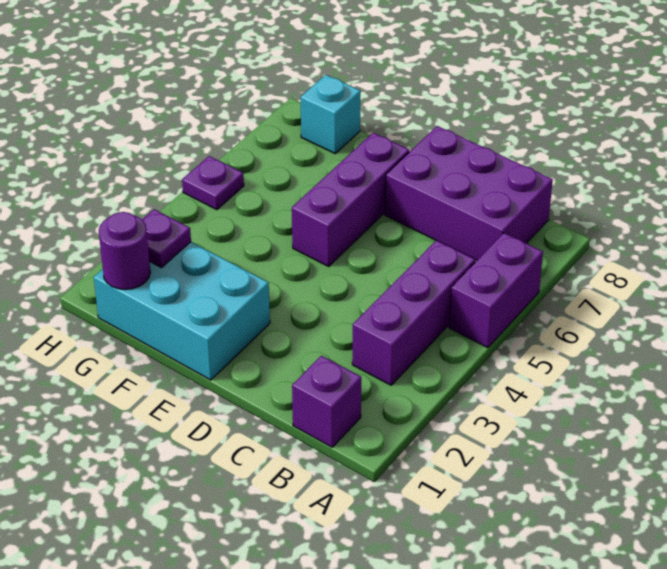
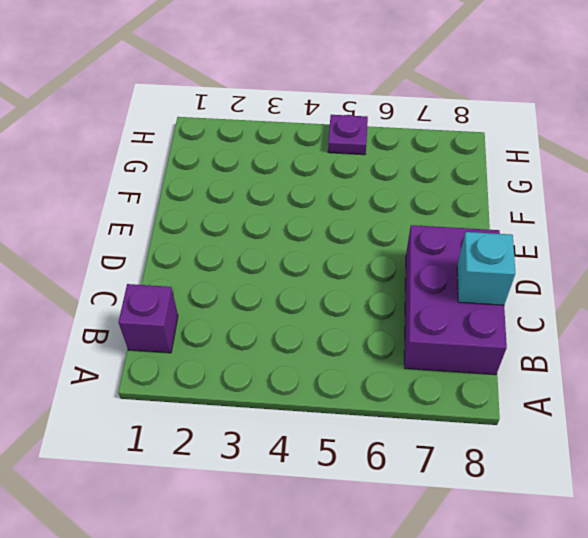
cyan brick C8 level 2 -> cyan brick G8 level 1
none -> purple brick A5:A6 level 1
none -> purple brick B3:B5 level 1

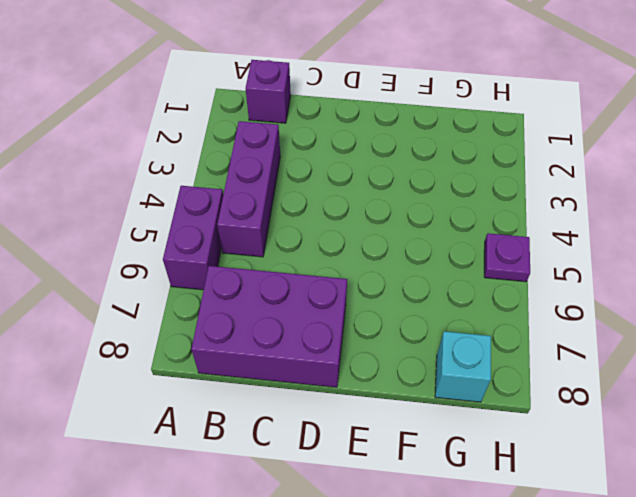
none -> cyan brick E1:G2 level 1
none -> purple brick E5:E7 level 1

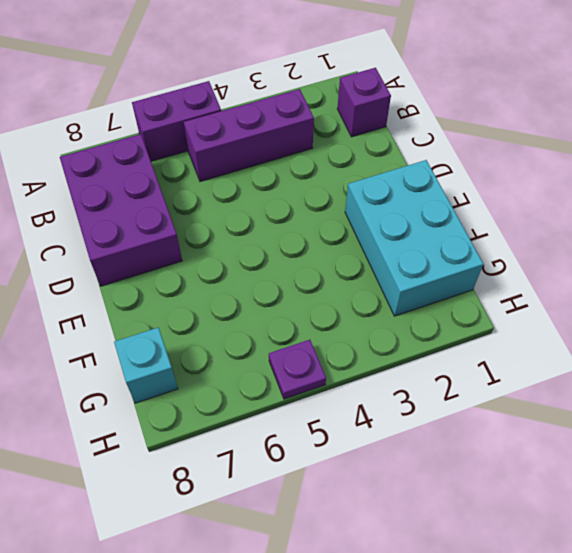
none -> purple brick E5:E7 level 1
none -> purple round brick G1 level 2

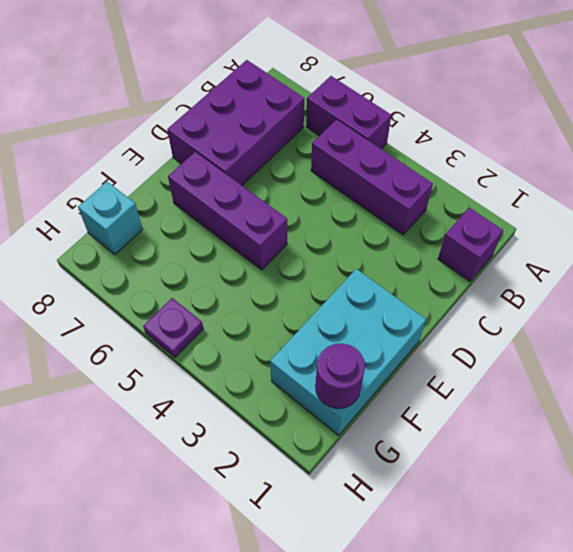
none -> purple plate G2 level 2

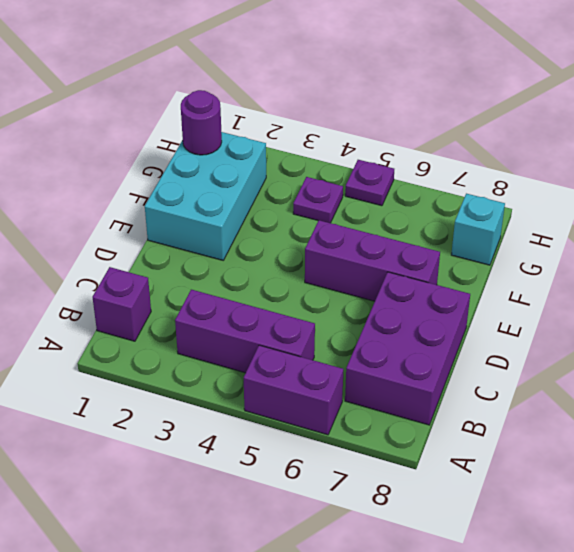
purple plate G4 level 1 -> purple plate G2 level 2

